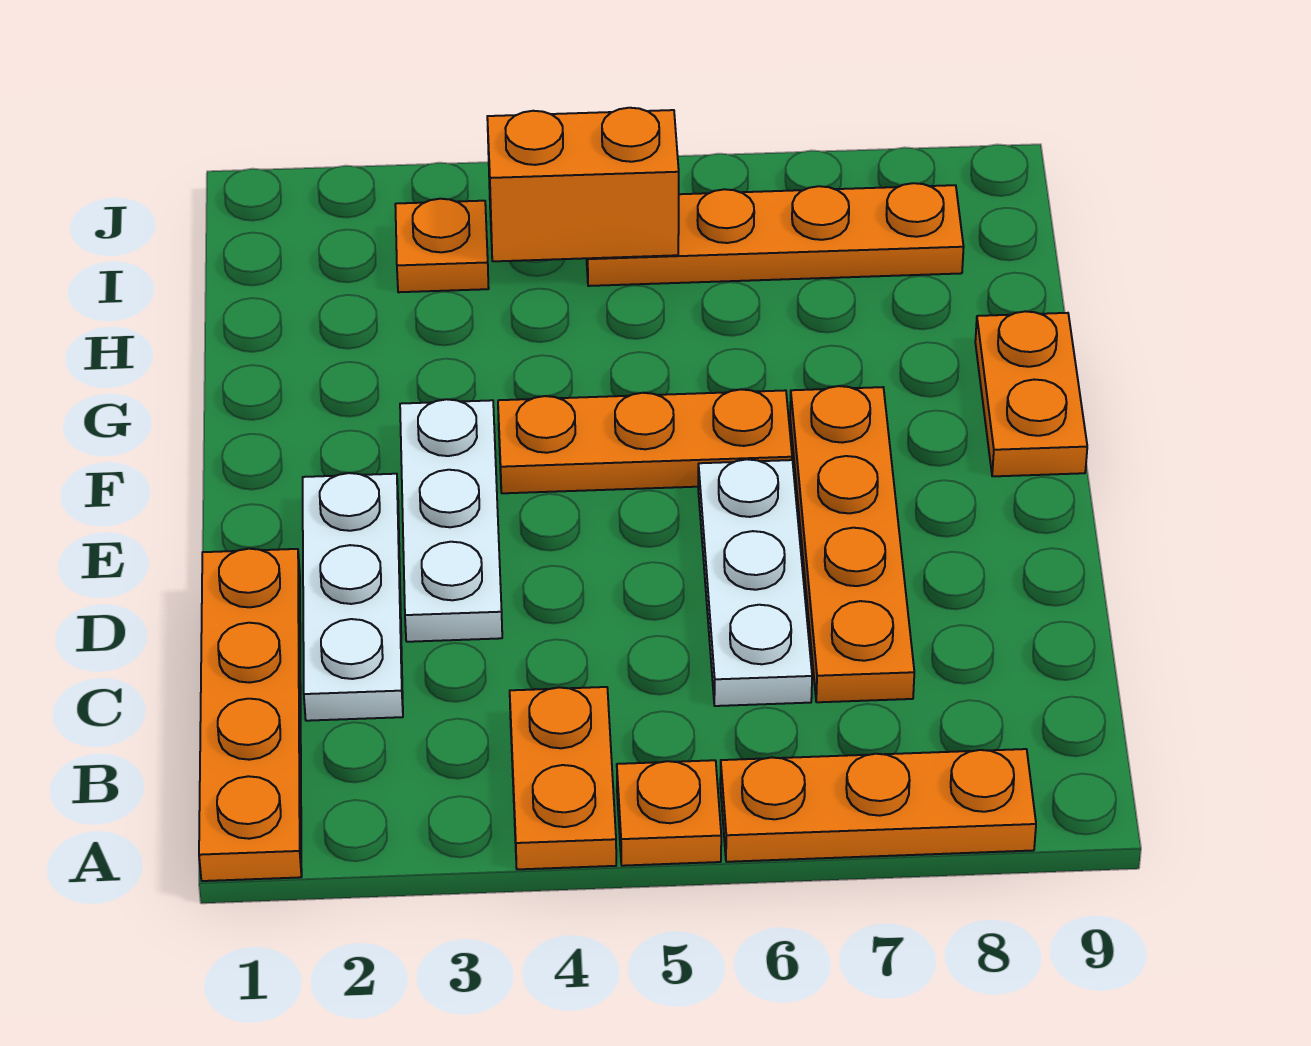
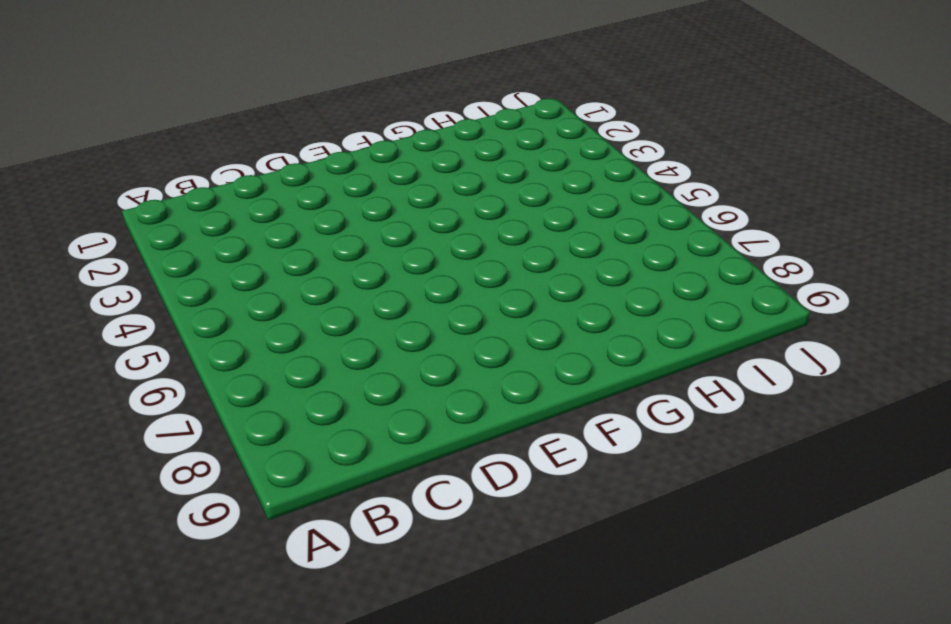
none -> orange plate A1:D1 level 1
none -> orange plate A4:B4 level 1
none -> orange plate A5 level 1

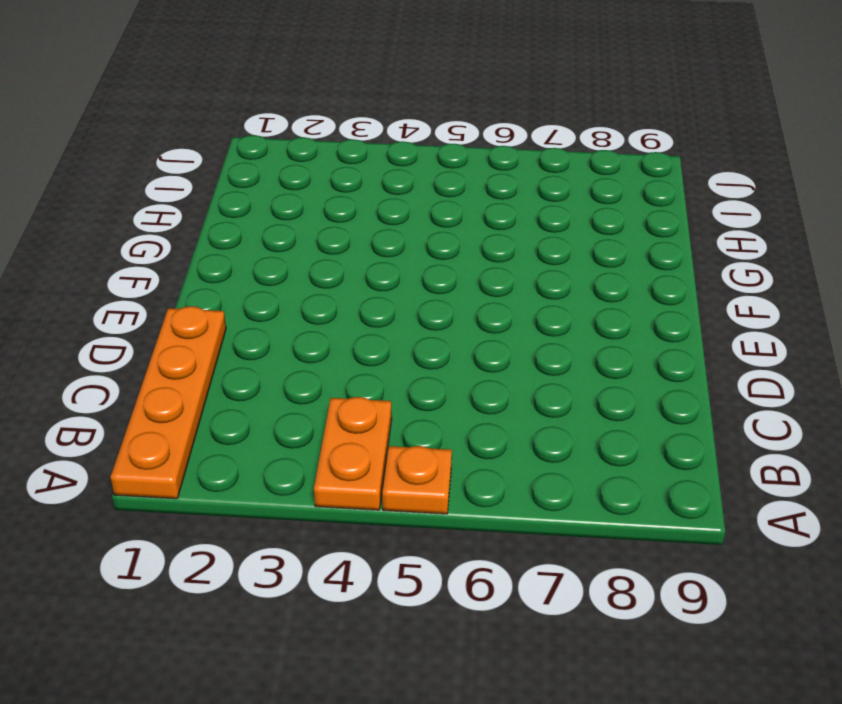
none -> orange plate A6:A8 level 1
none -> white plate C2:E2 level 1
none -> white plate C6:E6 level 1

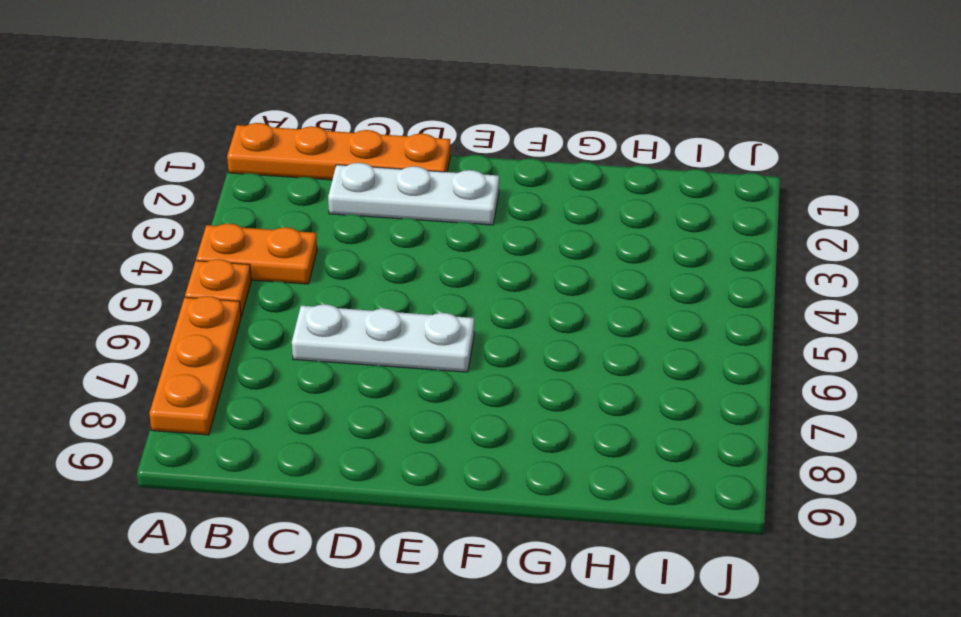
none -> orange plate C7:F7 level 1
none -> white plate D3:F3 level 1
none -> orange plate F4:F6 level 1

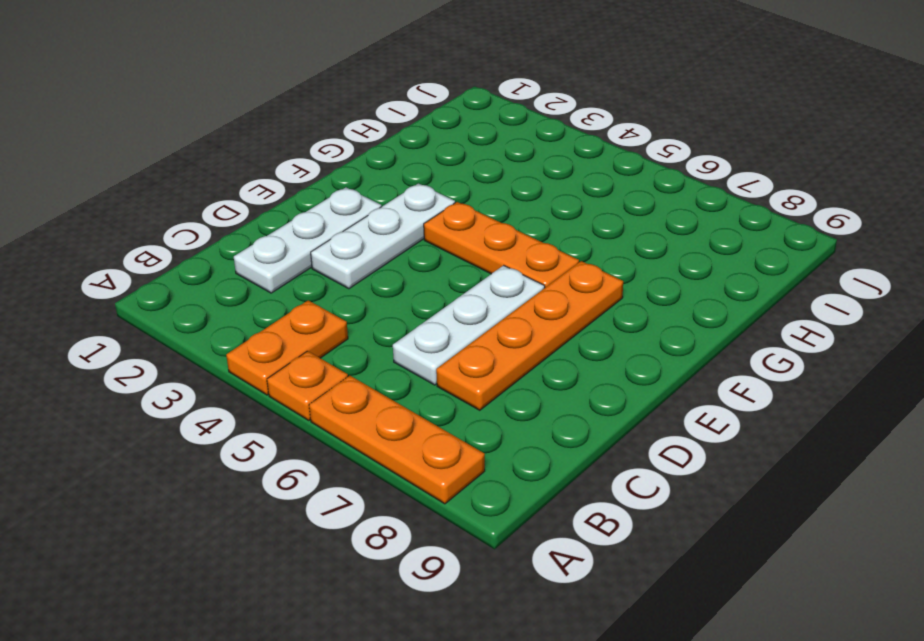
none -> orange plate A1:D1 level 1
none -> orange plate F9:G9 level 1
none -> orange plate I3 level 1

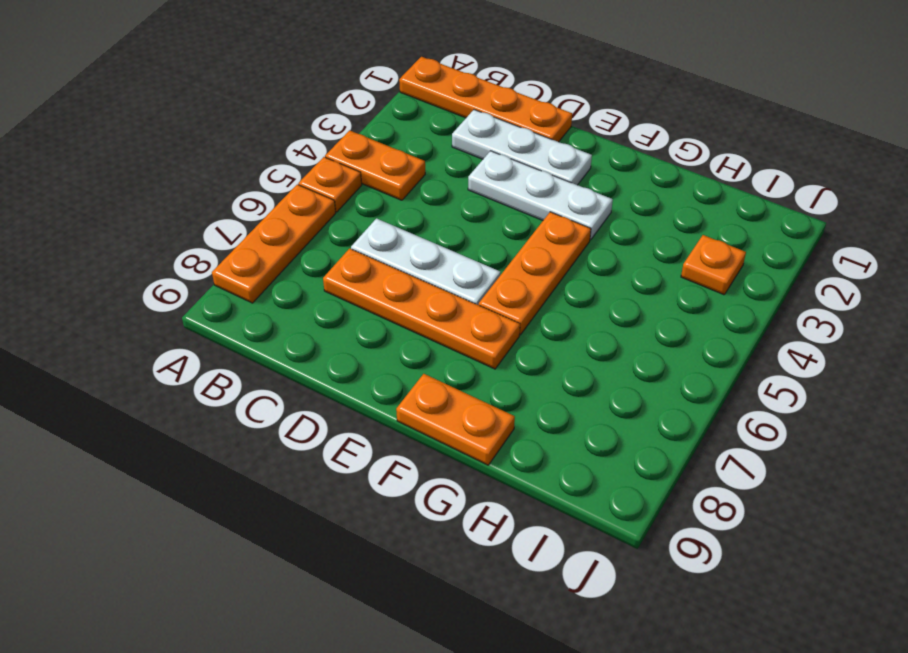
none -> orange plate I5:I8 level 1
none -> orange brick I4:I5 level 2

